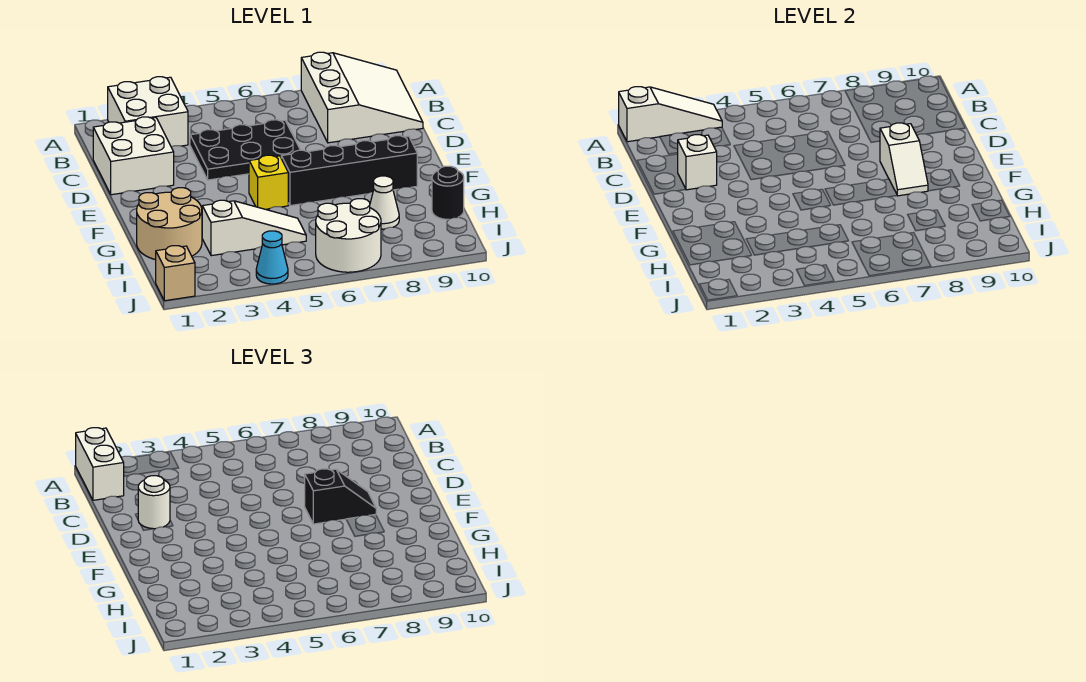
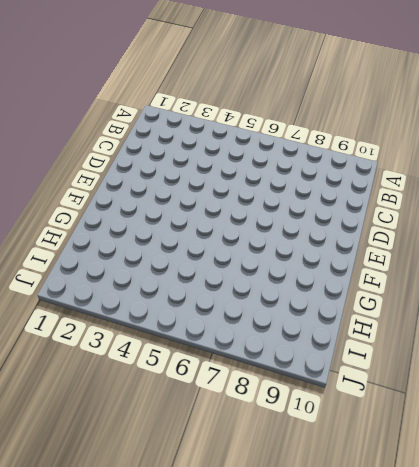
none -> white brick A2:B3 level 1
none -> white slope A8:C10 level 1 top 8
none -> white brick C1:D2 level 1

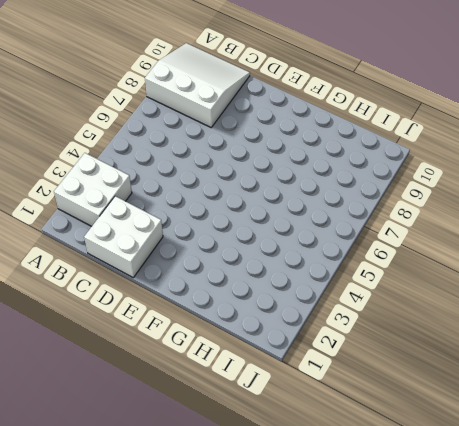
none -> black plate C4:D6 level 1
none -> yellow brick F5 level 1
none -> black brick F6:F9 level 1

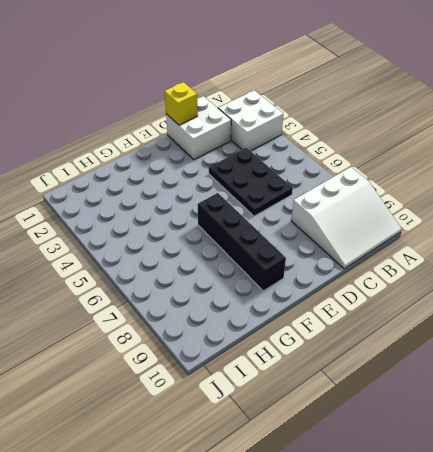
yellow brick D1 level 2 -> yellow brick F5 level 1
none -> tan round brick G1:H2 level 1
none -> white slope H3:H5 level 1 top 3
none -> white cone H8 level 1

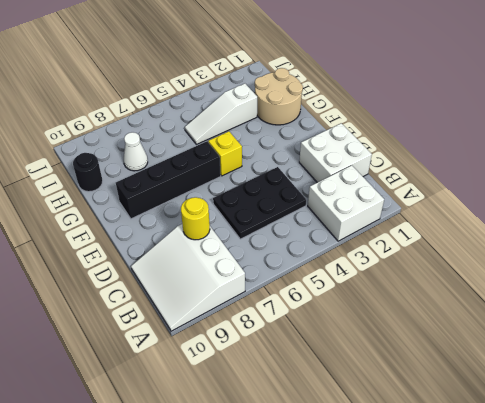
yellow round brick C8 level 2 -> none
none -> white round brick I6:J7 level 1
none -> tan brick J1 level 1
none -> cyan cone J4 level 1

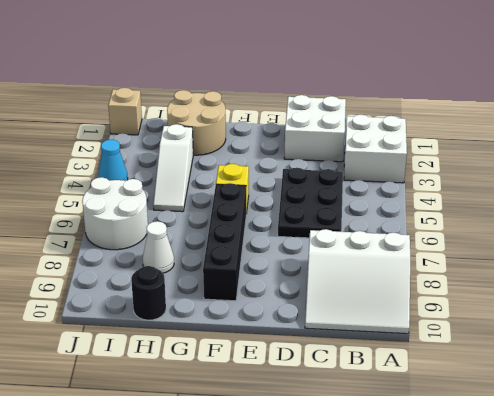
none -> white slope A1:A3 level 2 top 1
none -> white brick D2 level 2
none -> white slope E8:F8 level 2 top E

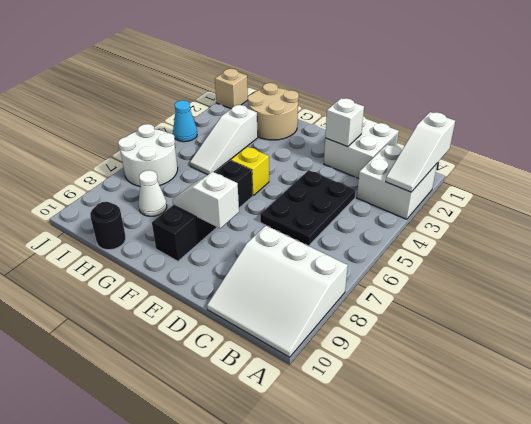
none -> white brick A1:B1 level 3
none -> white round brick D2 level 3
none -> black slope E7:E8 level 3 top 7

